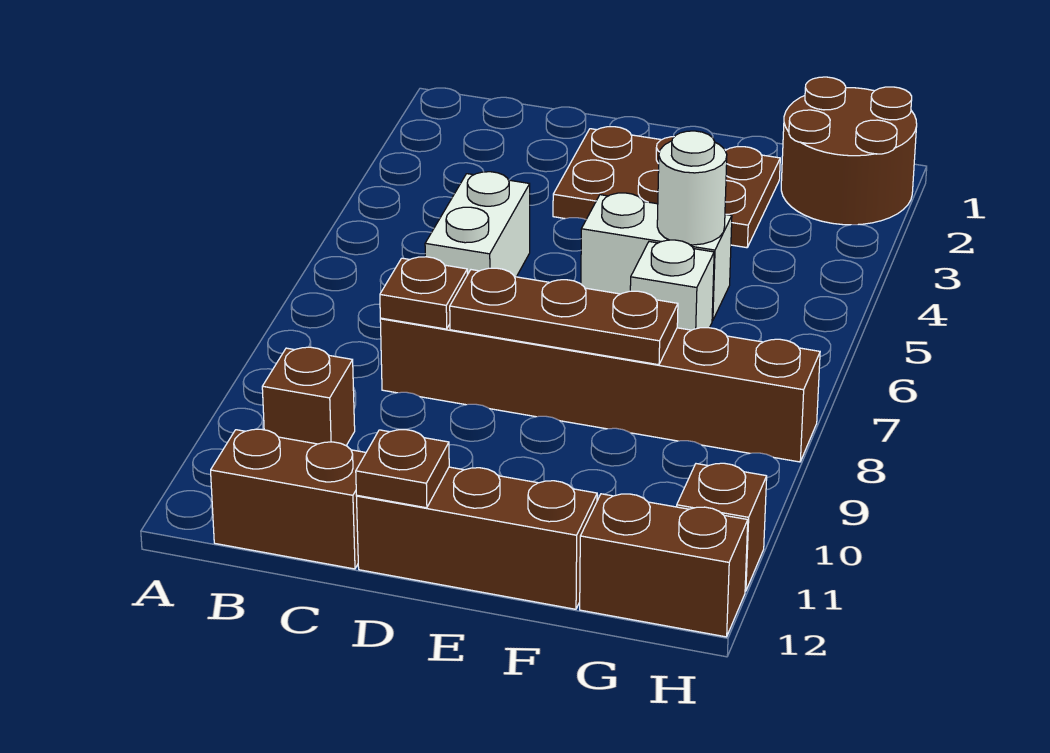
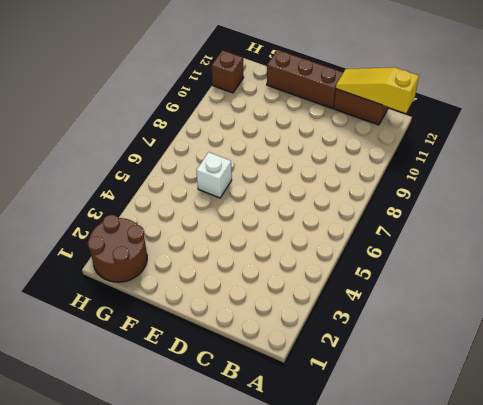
yellow slope A12:C12 level 2 top A -> none
none -> brown brick B10 level 1
none -> white brick C5:C6 level 1
none -> brown brick C8:H8 level 1

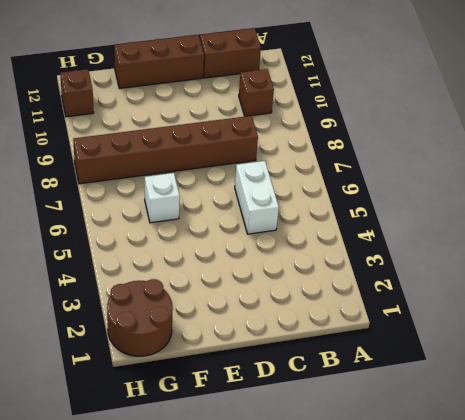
none -> brown plate D2:F3 level 1
none -> white brick E5:F5 level 1
none -> brown brick G12:H12 level 1

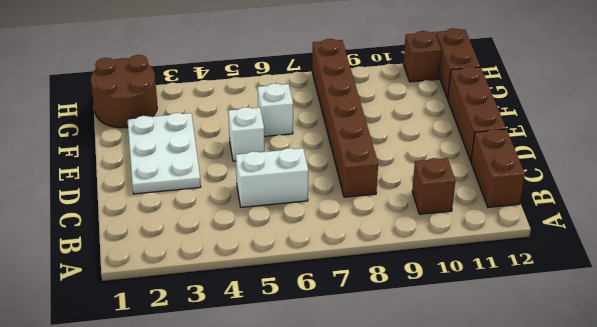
white plate D2:F3 level 1 -> brown plate D2:F3 level 1
white brick E5 level 1 -> white brick E5:F5 level 1
none -> brown plate C8 level 2
none -> brown plate D8:F8 level 2
none -> brown plate D12 level 2

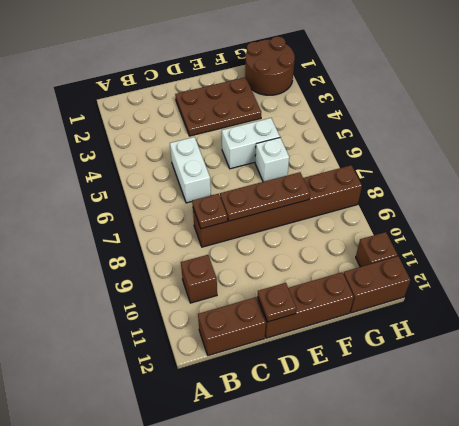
none -> white round brick F5 level 2

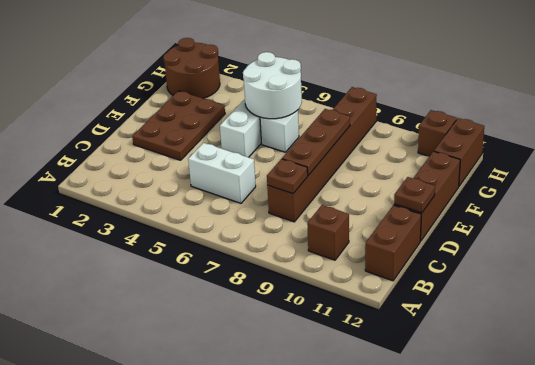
white round brick F5:G6 level 2 -> white round brick F5 level 2

